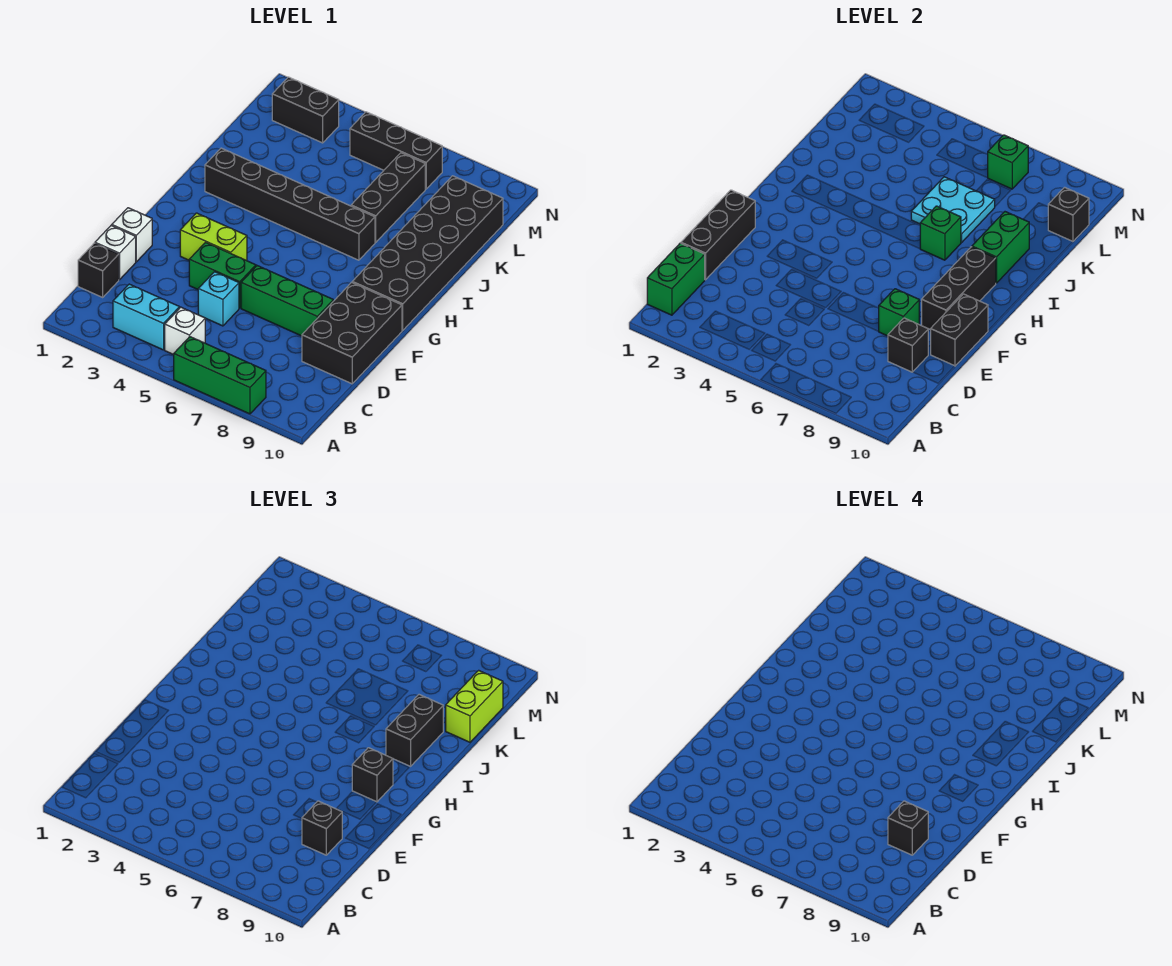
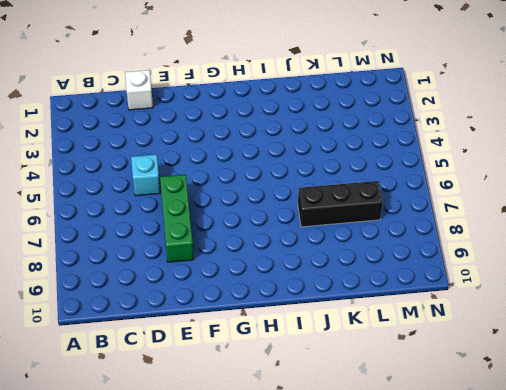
none -> green brick A6:A8 level 1
none -> cyan brick B3:B4 level 1
none -> white brick B5 level 1
none -> black brick C1 level 1

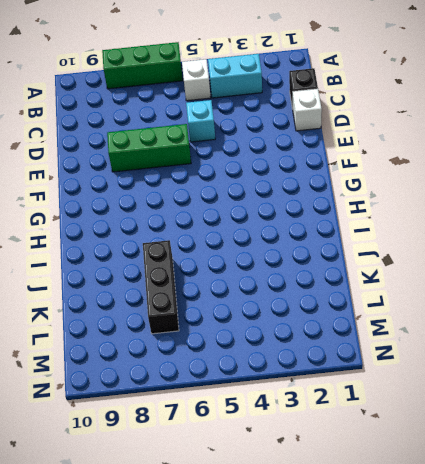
none -> black brick D9:F10 level 1
none -> white brick E1 level 1
none -> green brick E4:E5 level 1
none -> lime brick F3:F4 level 1

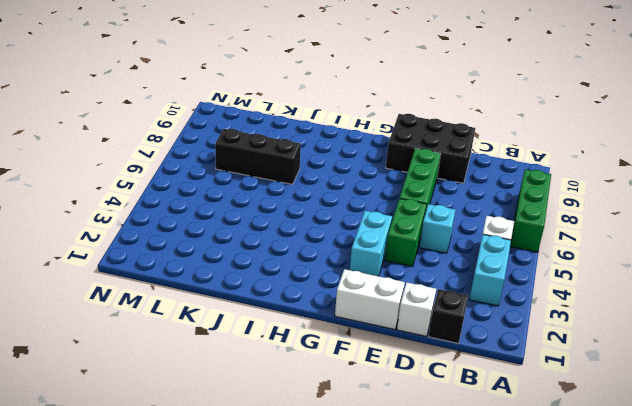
white brick E1:F1 level 1 -> white brick E1 level 1
cyan brick F3:F4 level 1 -> lime brick F3:F4 level 1
none -> black brick G9:L10 level 1
none -> black brick I2:I7 level 1
none -> black brick M2:M3 level 1
none -> black brick M5:M7 level 1

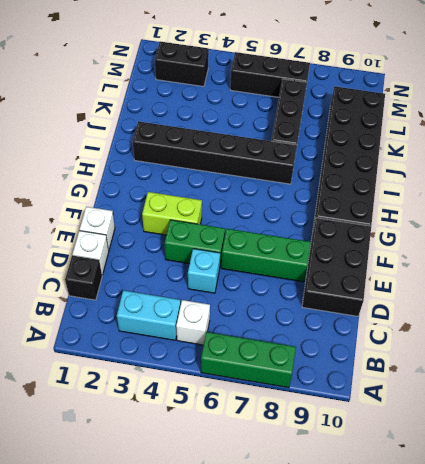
none -> green brick B1:C1 level 2
none -> black brick D1:F1 level 2
none -> black brick D9 level 2
none -> green brick E8 level 2

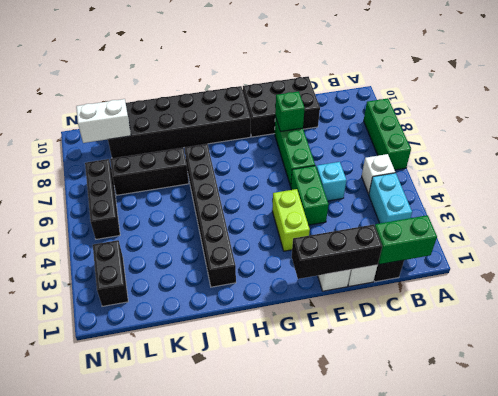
white brick L9:M9 level 2 -> none
none -> black brick D9 level 2
none -> black brick E10:F10 level 2
none -> black brick F9:H9 level 2
none -> green brick I7 level 2

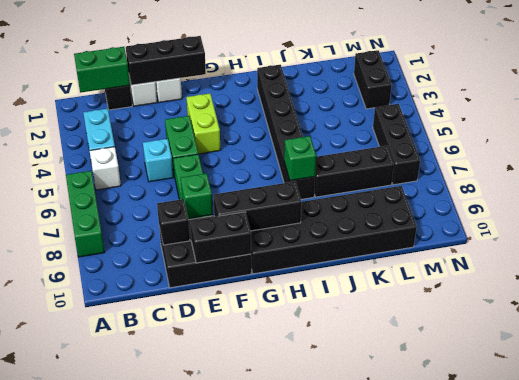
none -> green brick I9:J9 level 2
none -> cyan plate J6:K7 level 2
none -> black brick L10 level 2
none -> green brick M7 level 2

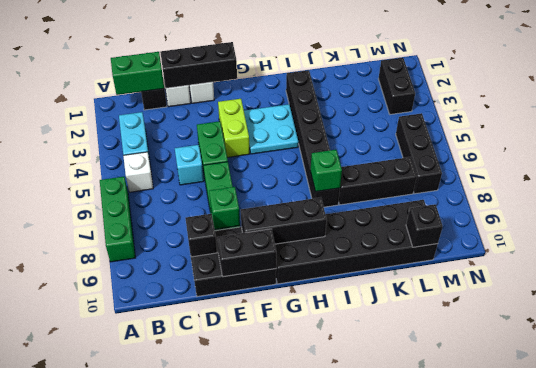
cyan plate G3:H4 level 1 -> cyan plate J6:K7 level 2
none -> green brick I9:J9 level 2
none -> green brick M7 level 2
none -> black brick D9 level 3
none -> black brick G9 level 3

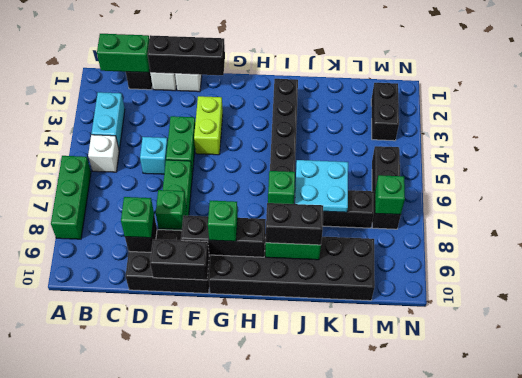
green brick D9 level 3 -> black brick D9 level 3
green brick G9 level 3 -> black brick G9 level 3
none -> black brick L10 level 2
none -> lime brick K10:L10 level 3
none -> black brick D9 level 4

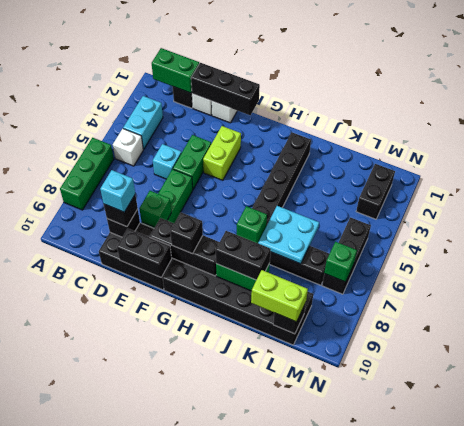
cyan brick D9 level 4 -> black brick D9 level 4

